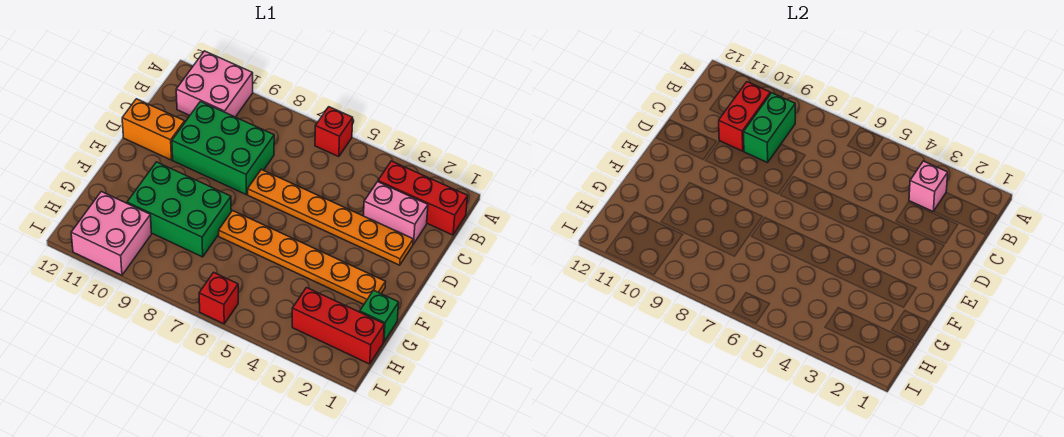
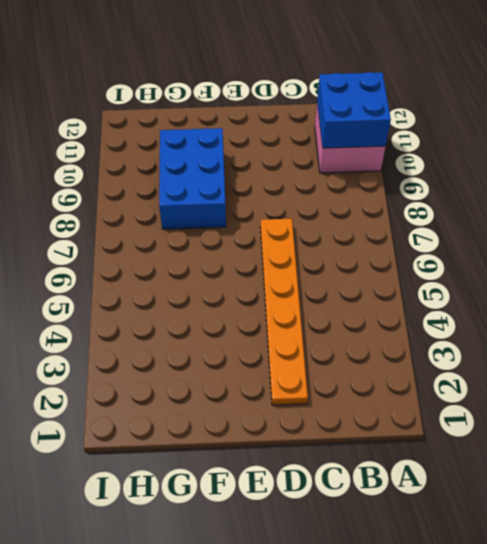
blue brick A10:B11 level 2 -> red brick B10:C10 level 2
blue brick F8:G10 level 1 -> green brick F8:G10 level 1
none -> red brick A6 level 1
none -> red brick B1:B3 level 1
none -> pink brick C2:C3 level 1

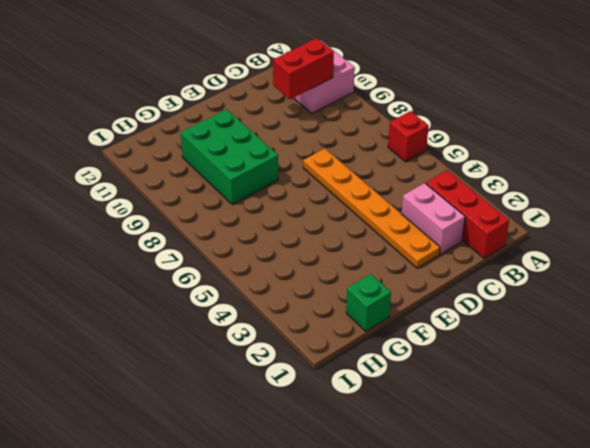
none -> green brick C8:D10 level 1
none -> orange brick D11:D12 level 1
none -> orange plate F2:F7 level 1

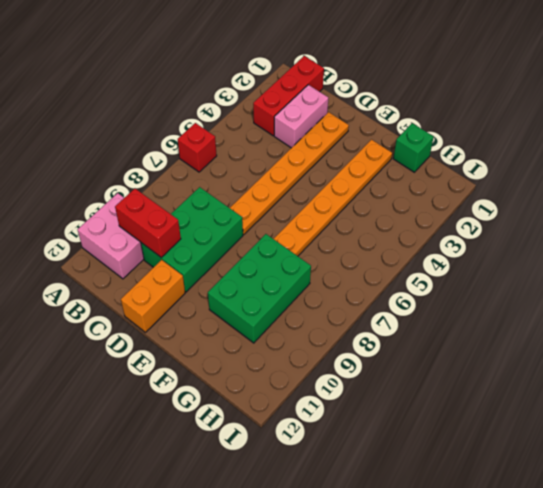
none -> red brick H1:H3 level 1
none -> pink brick H10:I11 level 1
none -> red brick I6 level 1

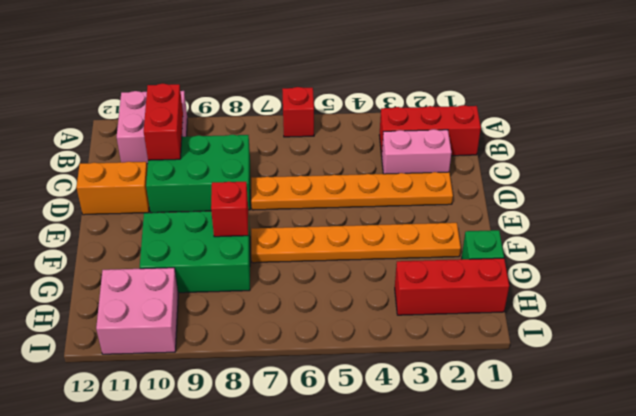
red brick F8 level 2 -> red brick I6 level 1
none -> pink brick B3 level 2
none -> green brick B9:C9 level 2

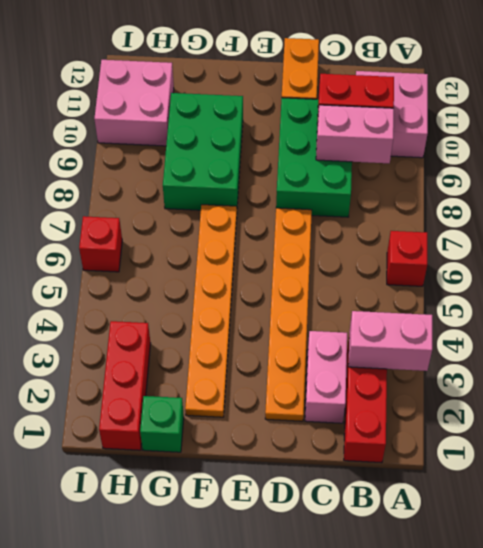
pink brick A3:B3 level 2 -> pink brick B3 level 2
pink brick B9:C9 level 2 -> green brick B9:C9 level 2

